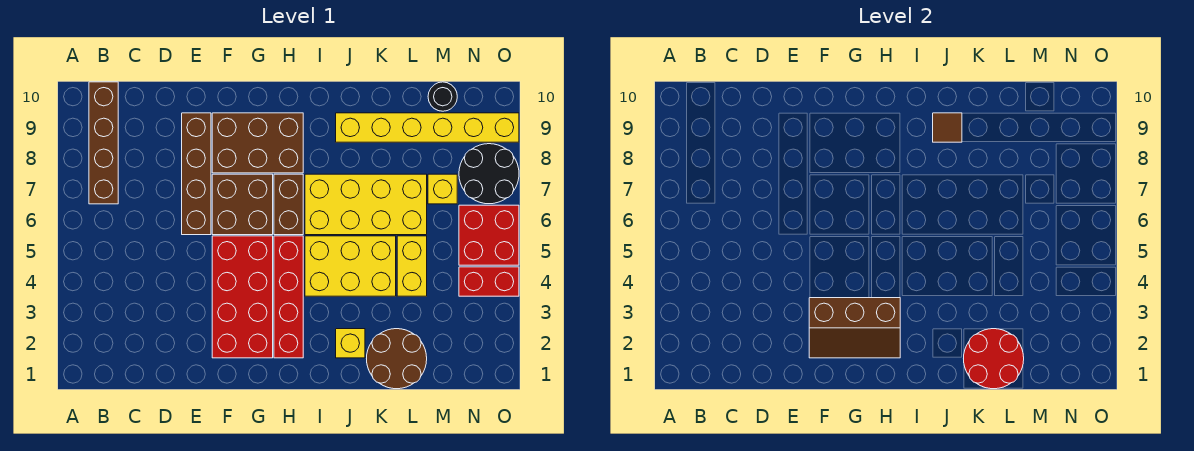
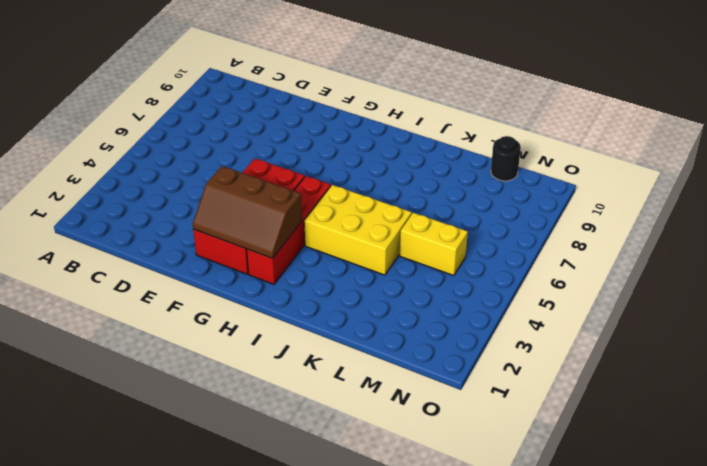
yellow brick L5:M5 level 1 -> yellow brick L4:L5 level 1
none -> brown brick B7:B10 level 1
none -> brown brick E6:E9 level 1
none -> brown brick F6:G7 level 1

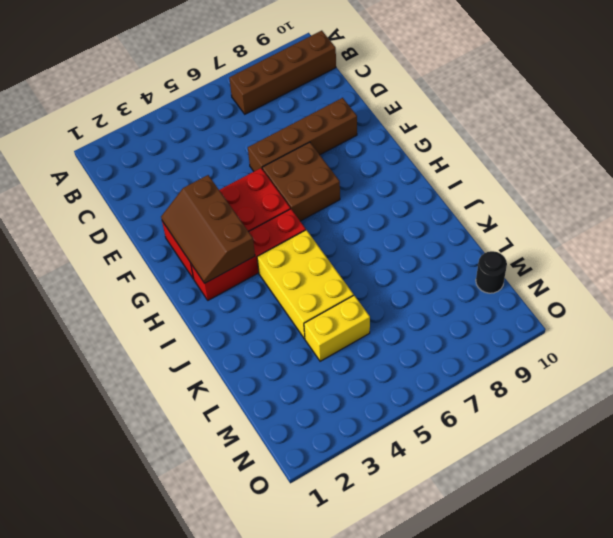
none -> brown brick F8:H9 level 1
none -> brown brick H6:H7 level 1
none -> yellow brick I6:L7 level 1

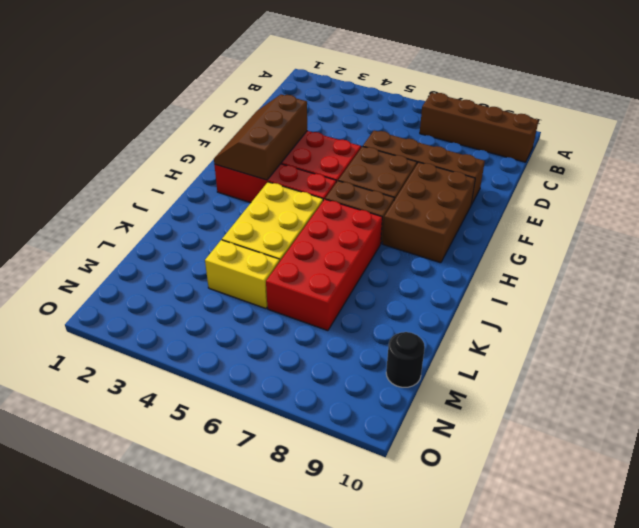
red brick I6:L7 level 1 -> yellow brick I6:L7 level 1
none -> yellow brick J2 level 1
none -> yellow brick J9:O9 level 1
none -> brown round brick K1:L2 level 1

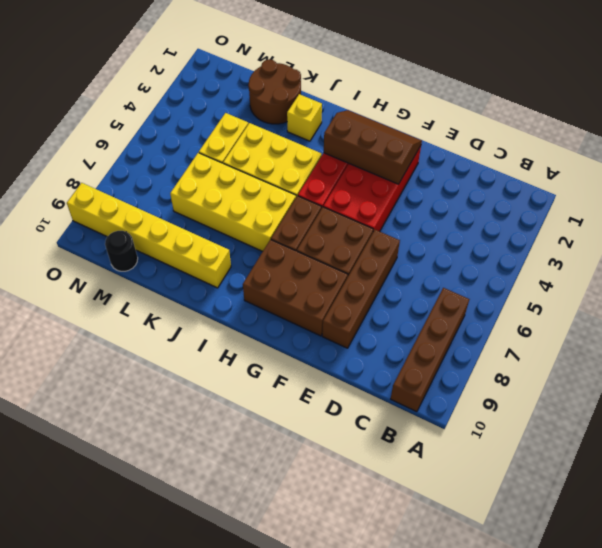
none -> yellow brick M7 level 1
none -> red brick N4:O4 level 1
none -> red brick N5:O6 level 1

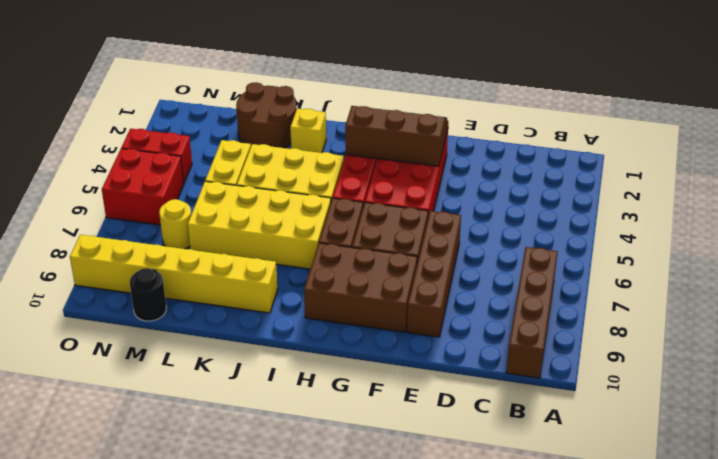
yellow round brick M7 level 1 -> yellow brick M7 level 1
none -> black round brick N7:O8 level 1
none -> brown tile J9 level 2
none -> red round brick K1:L2 level 2

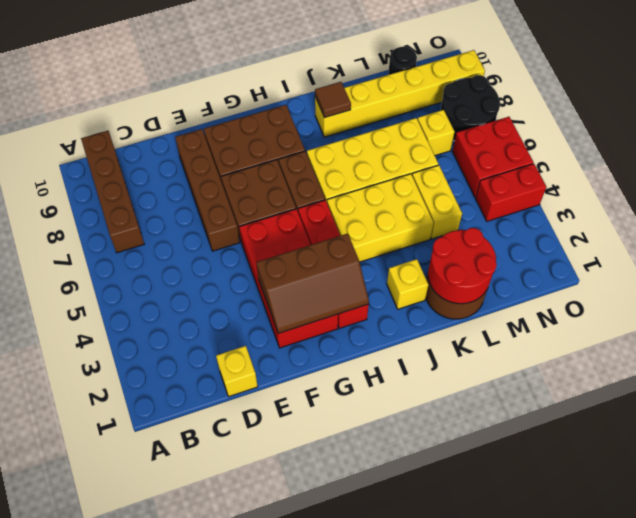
yellow brick D1 level 1 -> none

